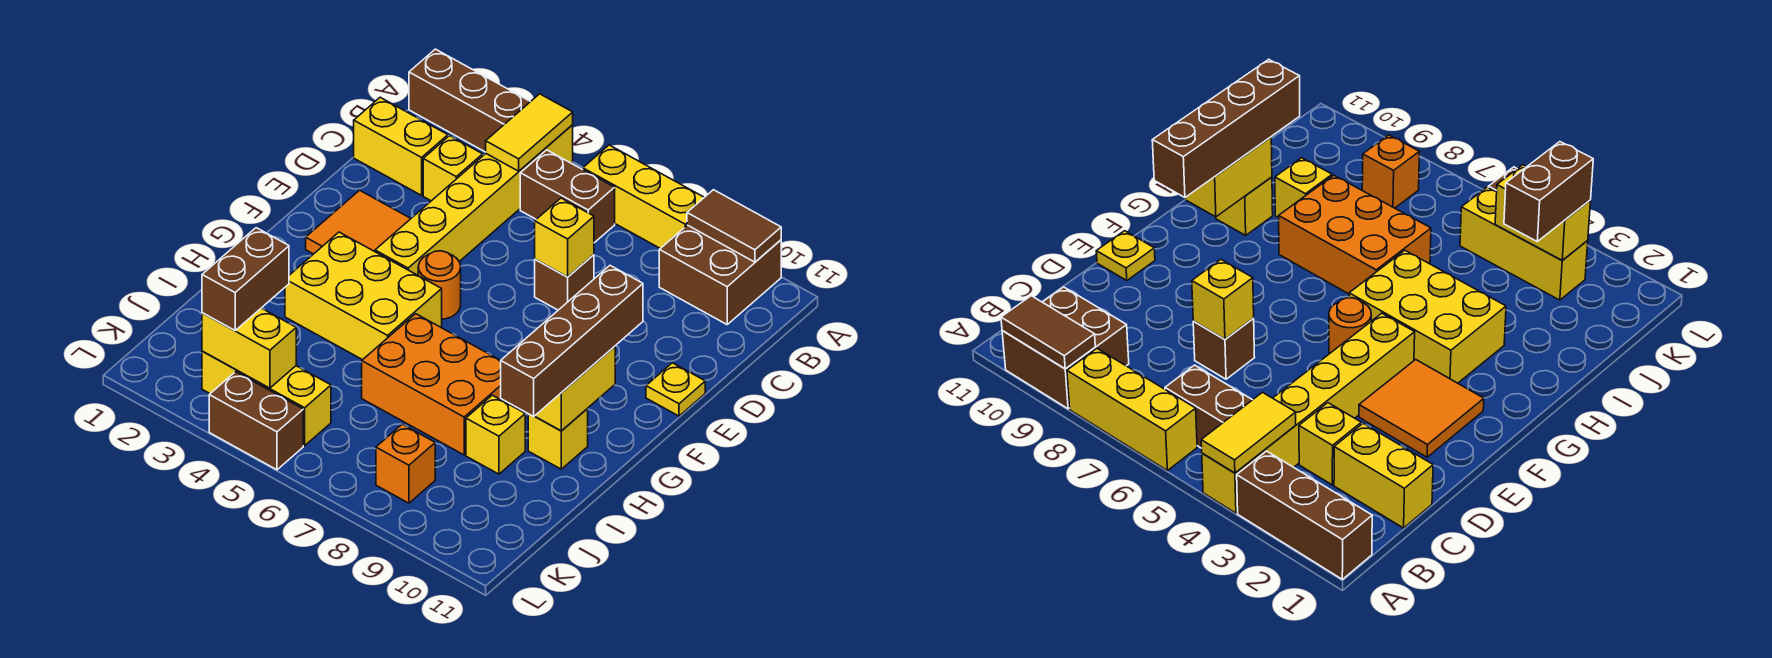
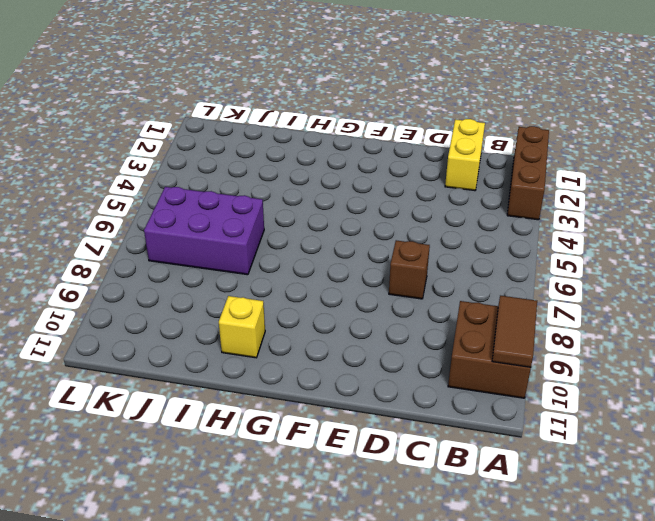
purple brick I6:K7 level 1 -> orange brick H6:I8 level 1
none -> yellow brick A4:F4 level 1
none -> yellow brick A6:A8 level 1
none -> brown brick B5:B6 level 1

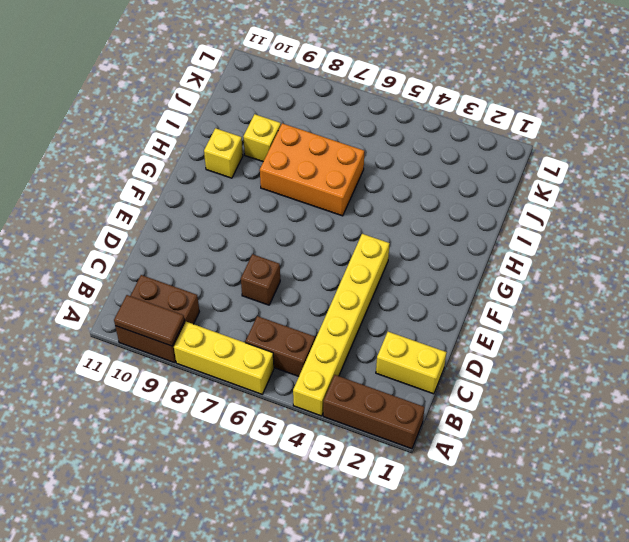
none -> yellow brick C3 level 1
none -> orange tile E2:F3 level 1
none -> yellow plate E11 level 1

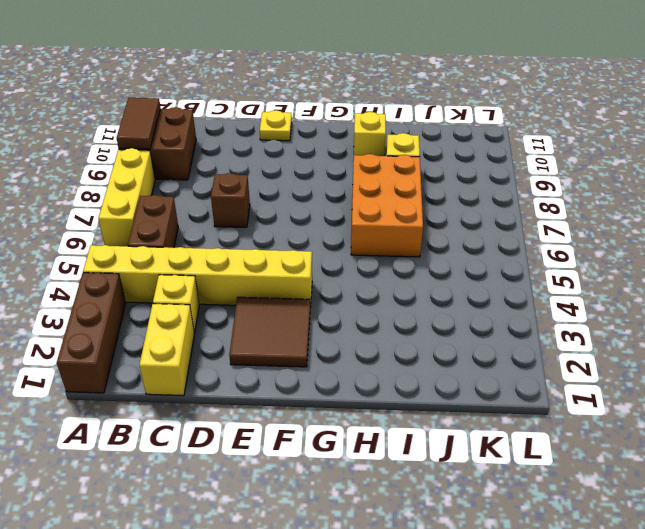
brown tile E2:F3 level 1 -> orange tile E2:F3 level 1
none -> orange round brick F5 level 1
none -> yellow brick G3:H5 level 1
none -> yellow brick K3:K5 level 1

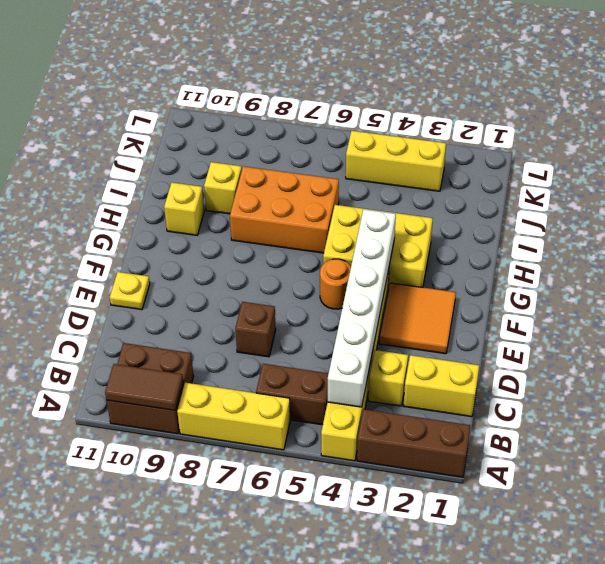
white brick B4:G4 level 2 -> yellow tile A4:B4 level 2
none -> orange brick K8 level 1
none -> brown brick L4:L5 level 1
none -> yellow brick D7 level 2

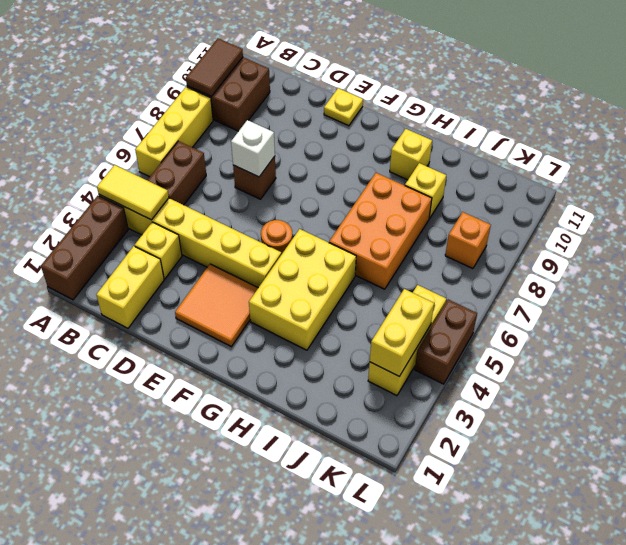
white brick D7 level 2 -> yellow brick D7 level 2
none -> yellow brick G10:H10 level 2
none -> brown brick F10:I10 level 3
none -> brown brick J3:K3 level 3

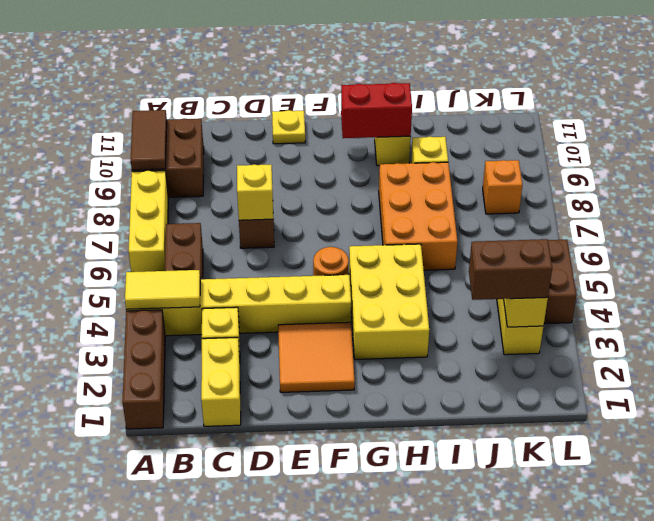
red brick G10:H10 level 2 -> yellow brick G10:H10 level 2
none -> brown brick F10:I10 level 3

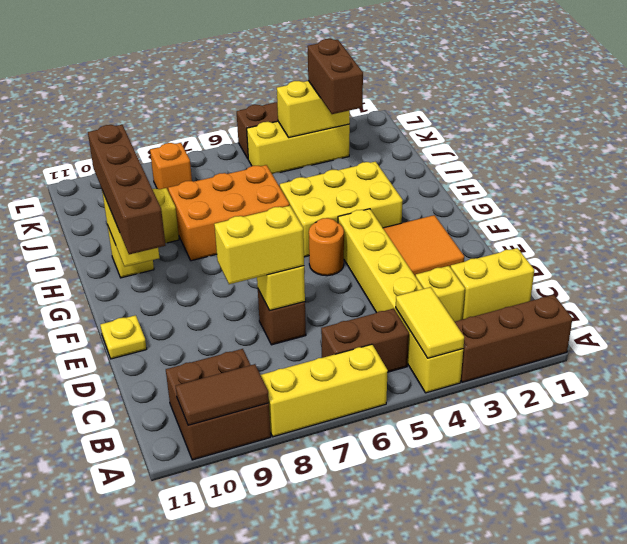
yellow brick D7:D8 level 3 -> none

